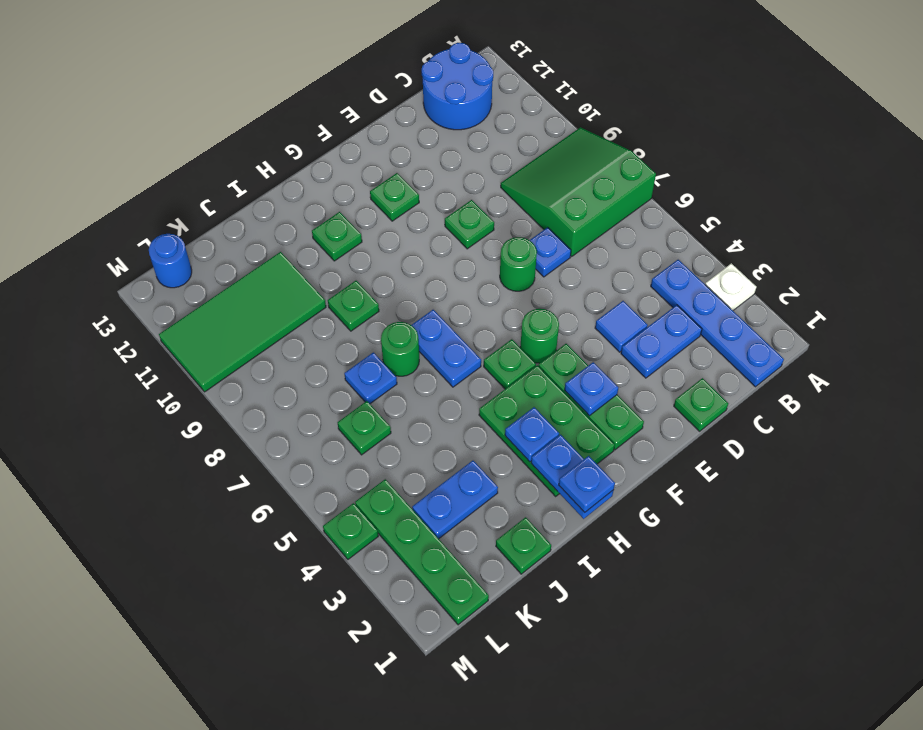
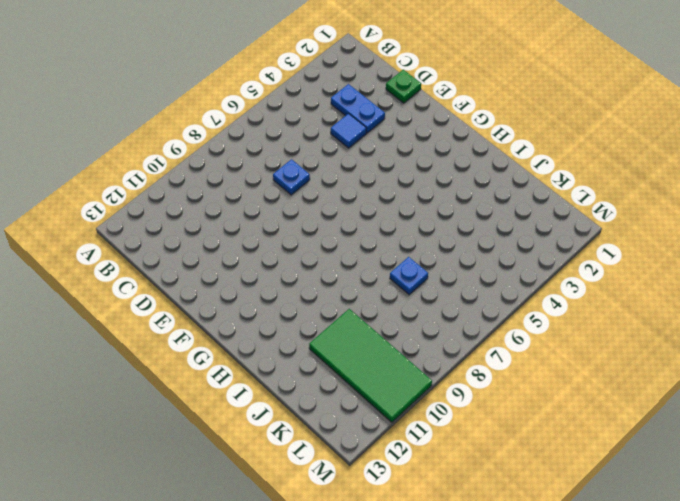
none -> white plate A3 level 1
none -> green slope A7:C9 level 1 top 7
none -> blue plate B1:B4 level 1
none -> blue round brick B12:C13 level 1

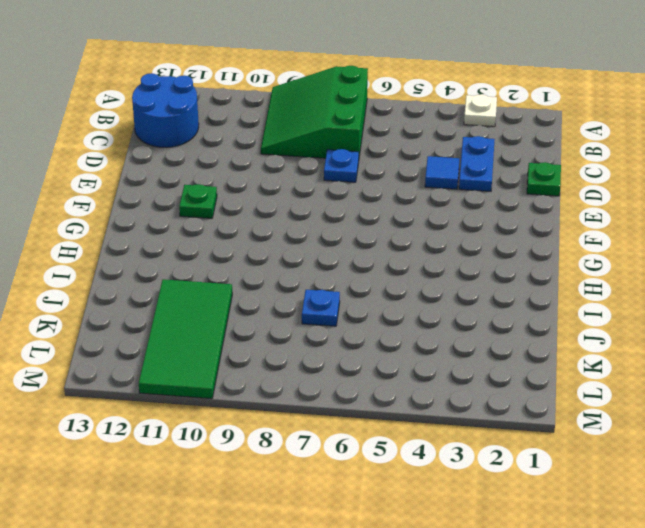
none -> blue plate B1:B4 level 1
none -> green round brick E7 level 1
none -> green plate E9 level 1
none -> green plate F2:F4 level 1

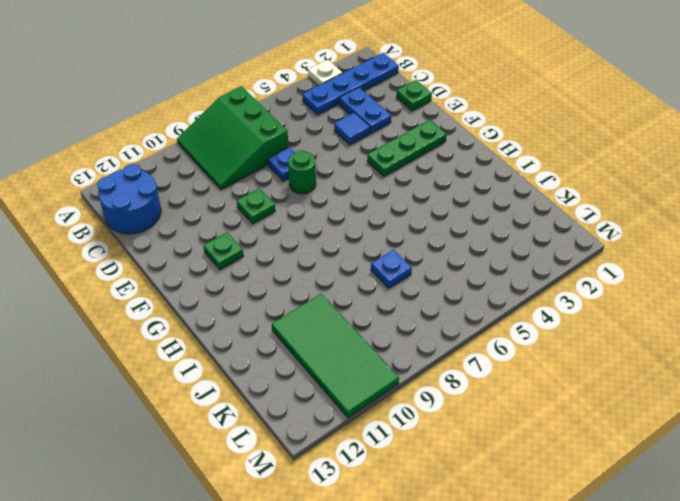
none -> green round brick F5 level 1
none -> green plate G2:H4 level 1
none -> green plate G5 level 1
none -> blue plate H6:H7 level 1

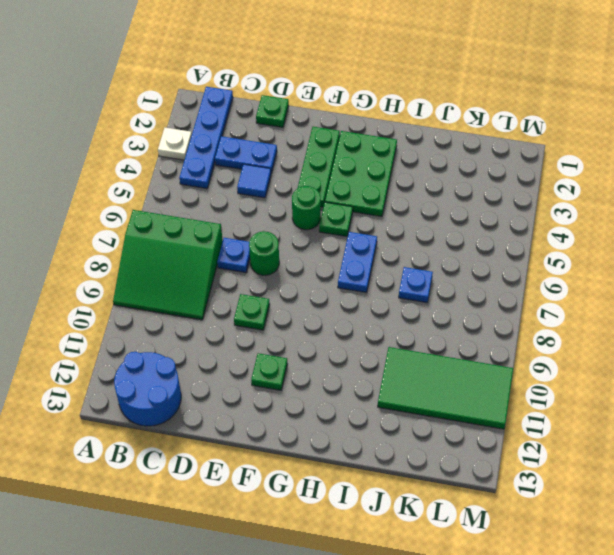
none -> green plate H11 level 1
none -> green round brick I7 level 1
none -> green plate I9 level 1
none -> green plate J1 level 1

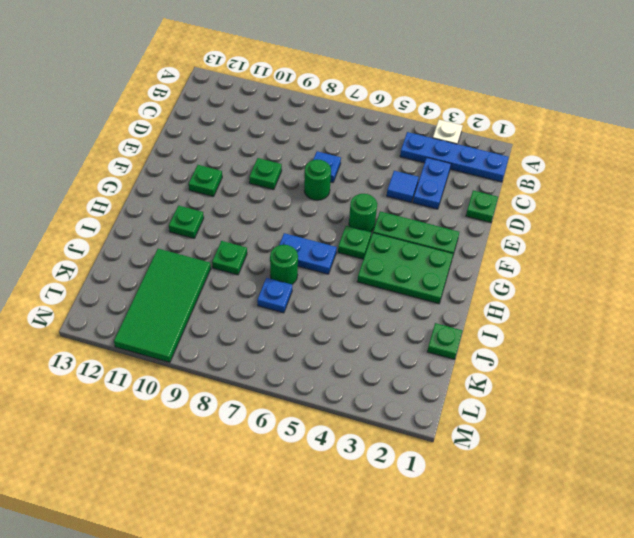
none -> green slope A7:C9 level 1 top 7
none -> blue round brick B12:C13 level 1
none -> blue plate J3:K3 level 1
none -> green plate K6 level 1

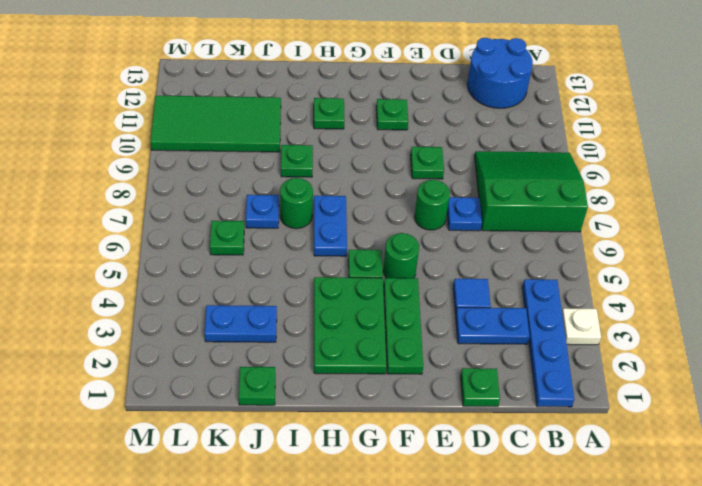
none -> green plate L1:L4 level 1
none -> blue round brick L13 level 1
none -> green plate M4 level 1
none -> blue plate F3 level 2

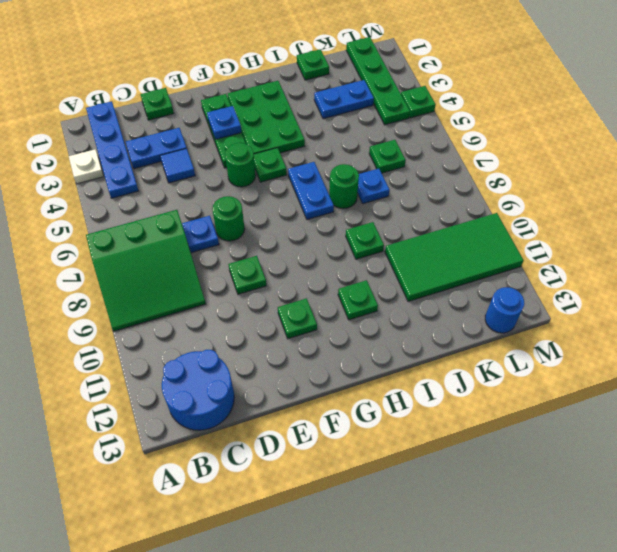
none -> blue plate H1:H2 level 2
none -> blue plate H3 level 2
none -> blue plate H1 level 3

